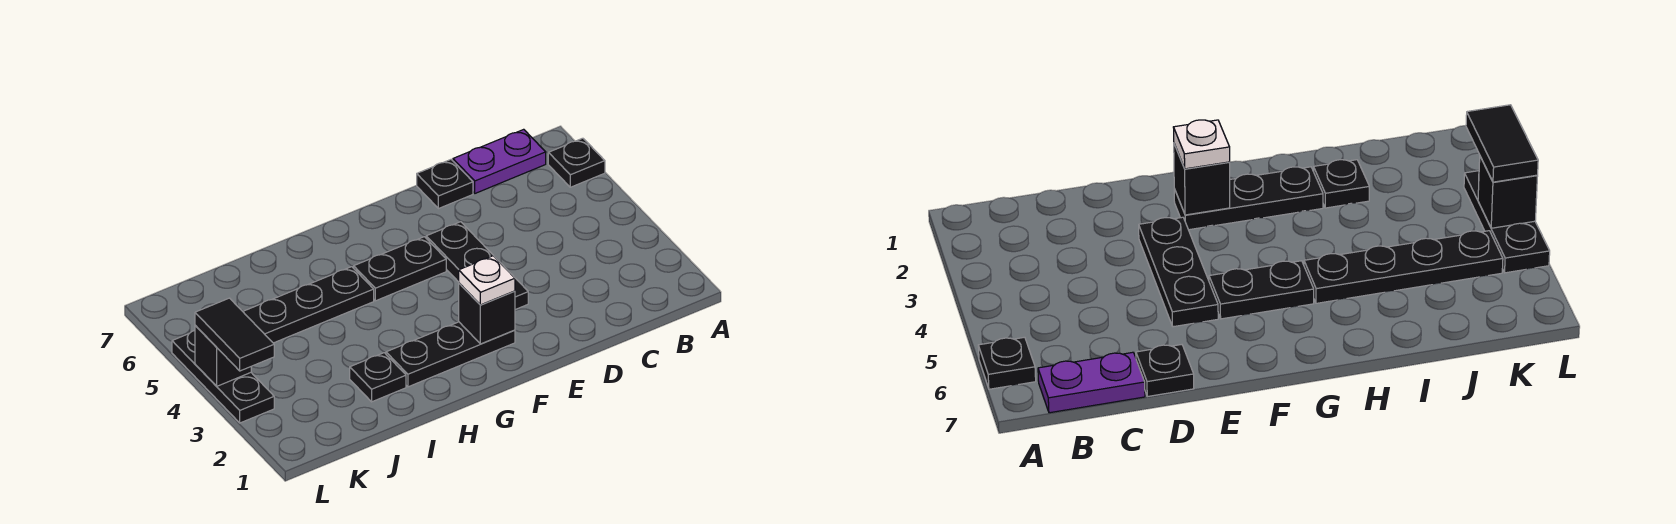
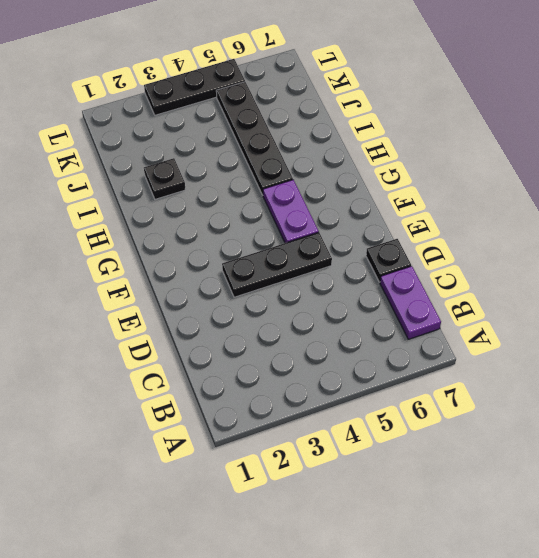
purple plate F5:G5 level 1 -> black plate F5:G5 level 1
none -> black plate A6 level 1
none -> black plate F2:H2 level 1
none -> black brick F2 level 2

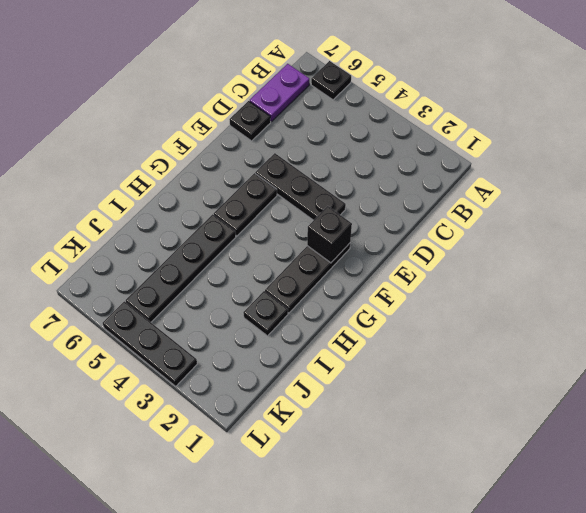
none -> black brick L4 level 2
none -> white plate F2 level 3
none -> black tile L3:L4 level 3

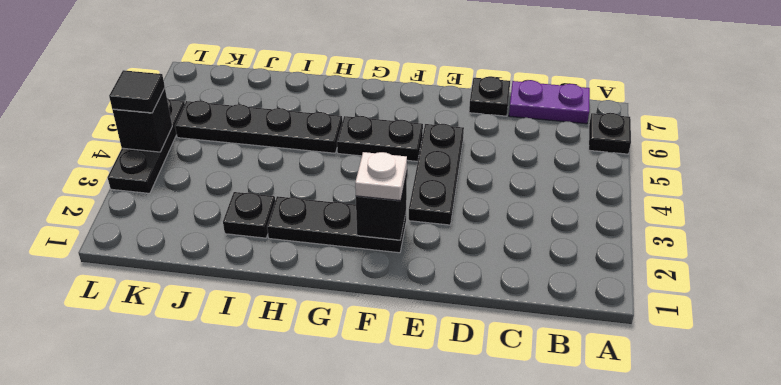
black tile L4 level 3 -> black tile L3:L4 level 3

